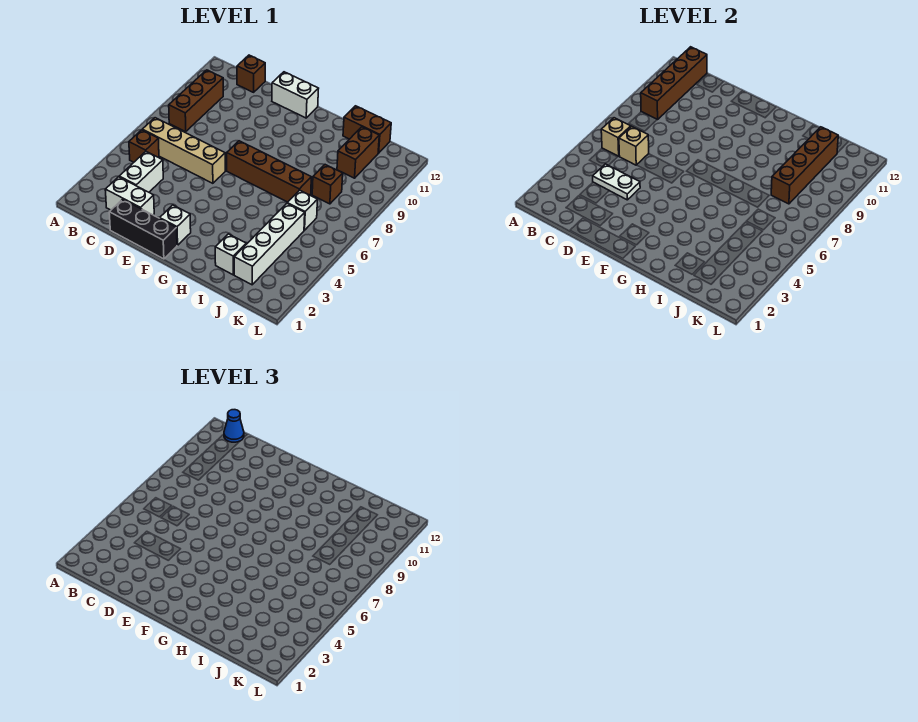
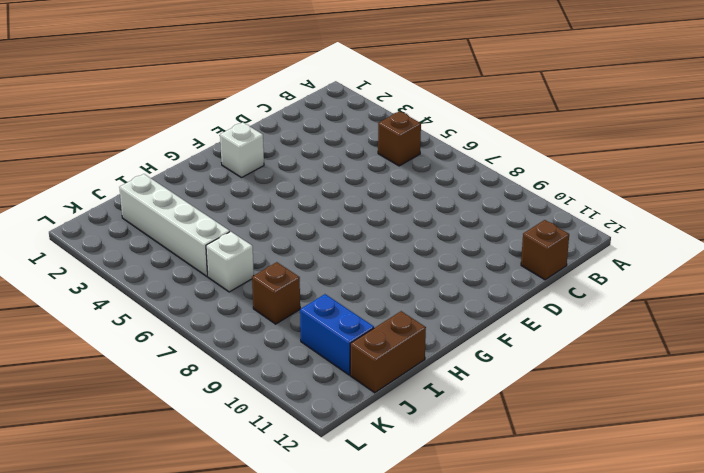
blue brick J10:J11 level 1 -> brown brick J10:J11 level 1
none -> tan brick B6:E6 level 1
none -> brown brick B8:B10 level 1
none -> white brick C2:D2 level 1

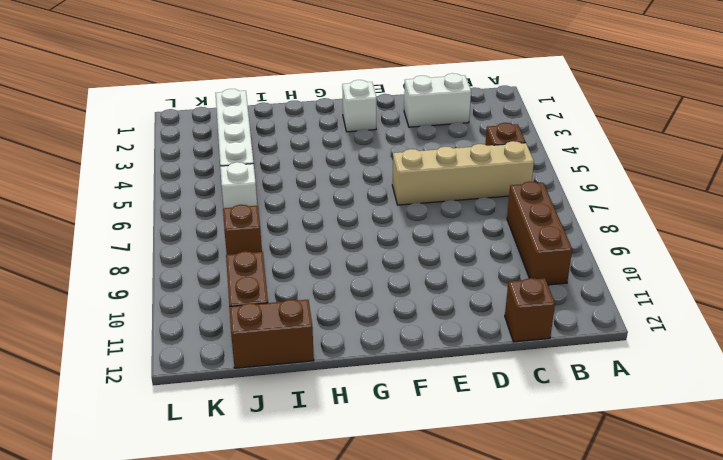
none -> white brick C3:C4 level 1
none -> black brick D1:F1 level 1
none -> white brick E12:F12 level 1

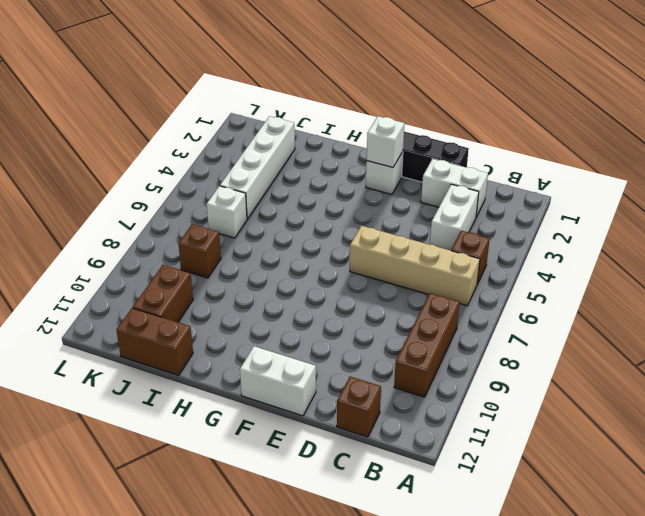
white brick F2 level 2 -> white brick I2 level 1
none -> brown brick F7:I7 level 1
none -> tan brick B6 level 2
none -> brown brick B9:B12 level 2

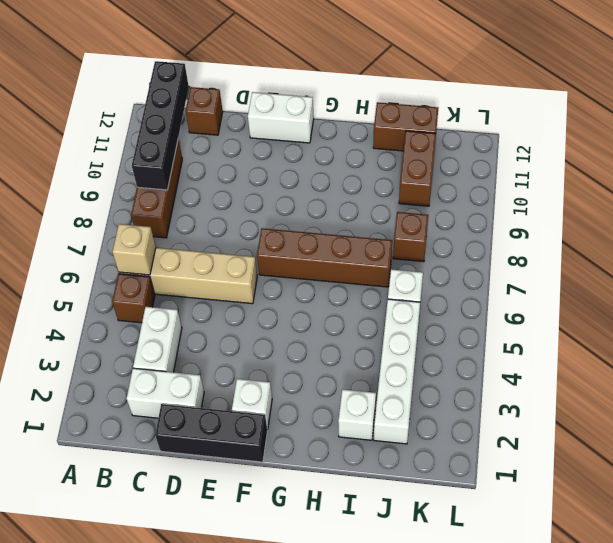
black brick B9:B12 level 2 -> brown brick B9:B12 level 2
none -> white plate C4:D4 level 2
none -> tan brick C6 level 2
none -> brown brick J8:J11 level 2

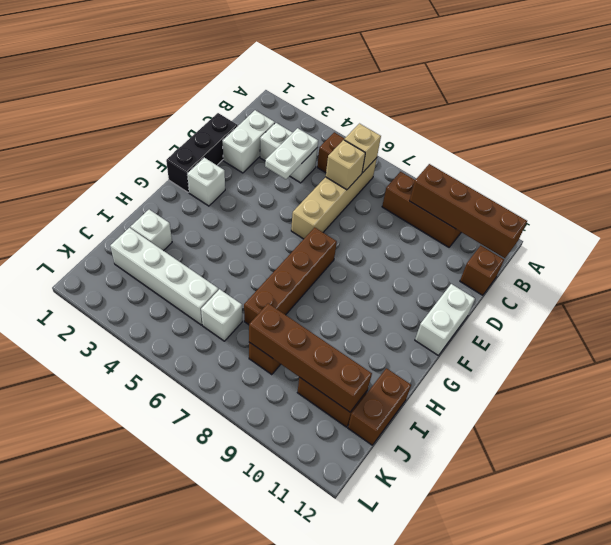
none -> blue cone B12 level 3

